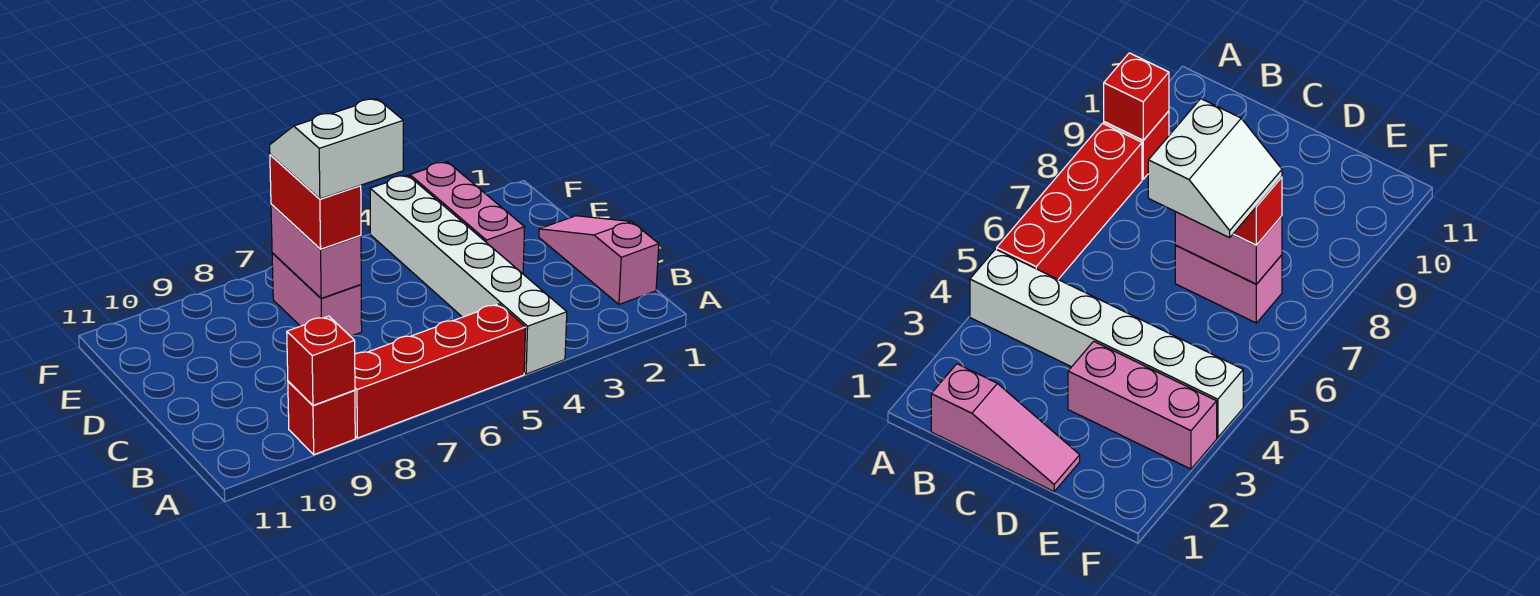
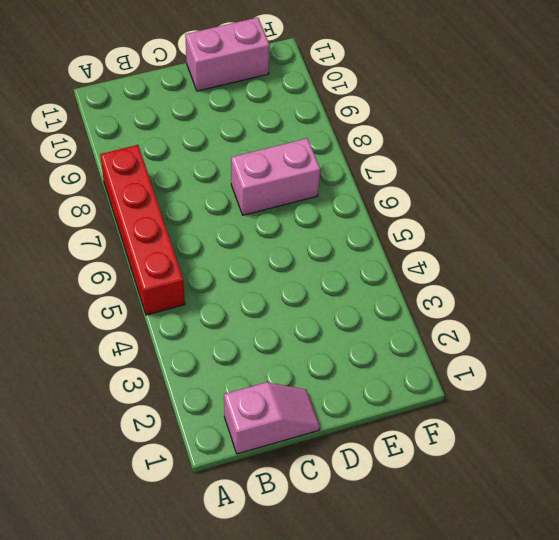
pink slope B1:C1 level 1 top B -> pink slope B1:D1 level 1 top B
pink brick D11:E11 level 1 -> pink brick D7:E7 level 2
none -> white brick A4:F4 level 1
none -> red brick A9 level 1

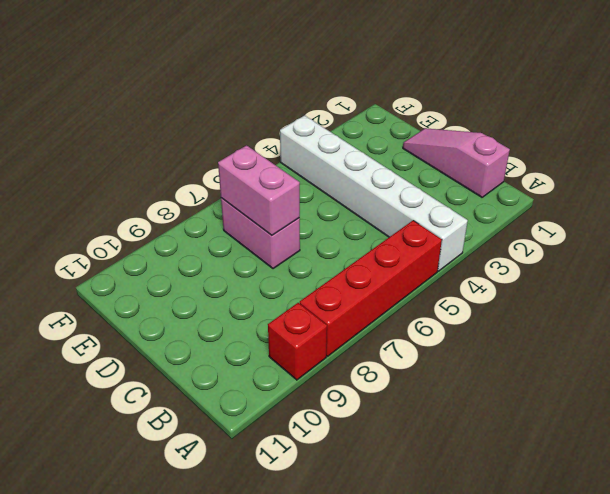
none -> pink brick D3:F3 level 1
none -> red brick A9 level 2

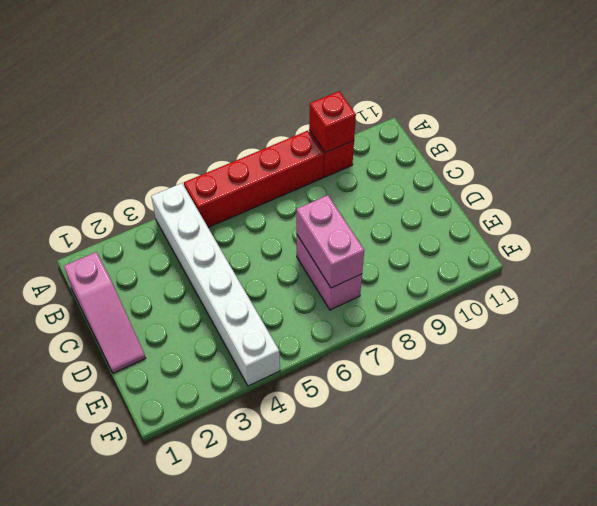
none -> pink brick D3:F3 level 1
none -> red brick D7:E7 level 3

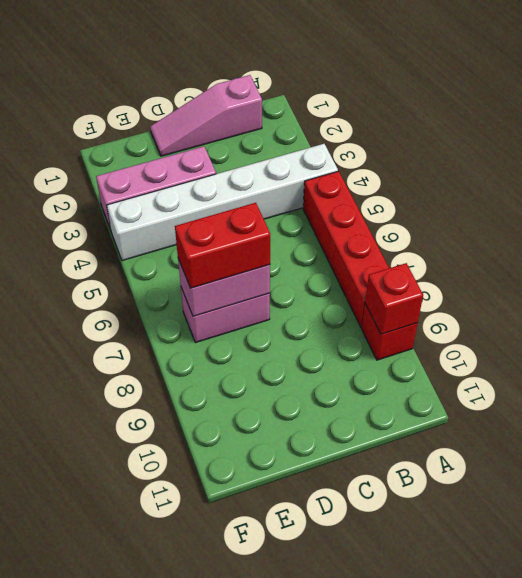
none -> white slope D6:E7 level 4 top D

